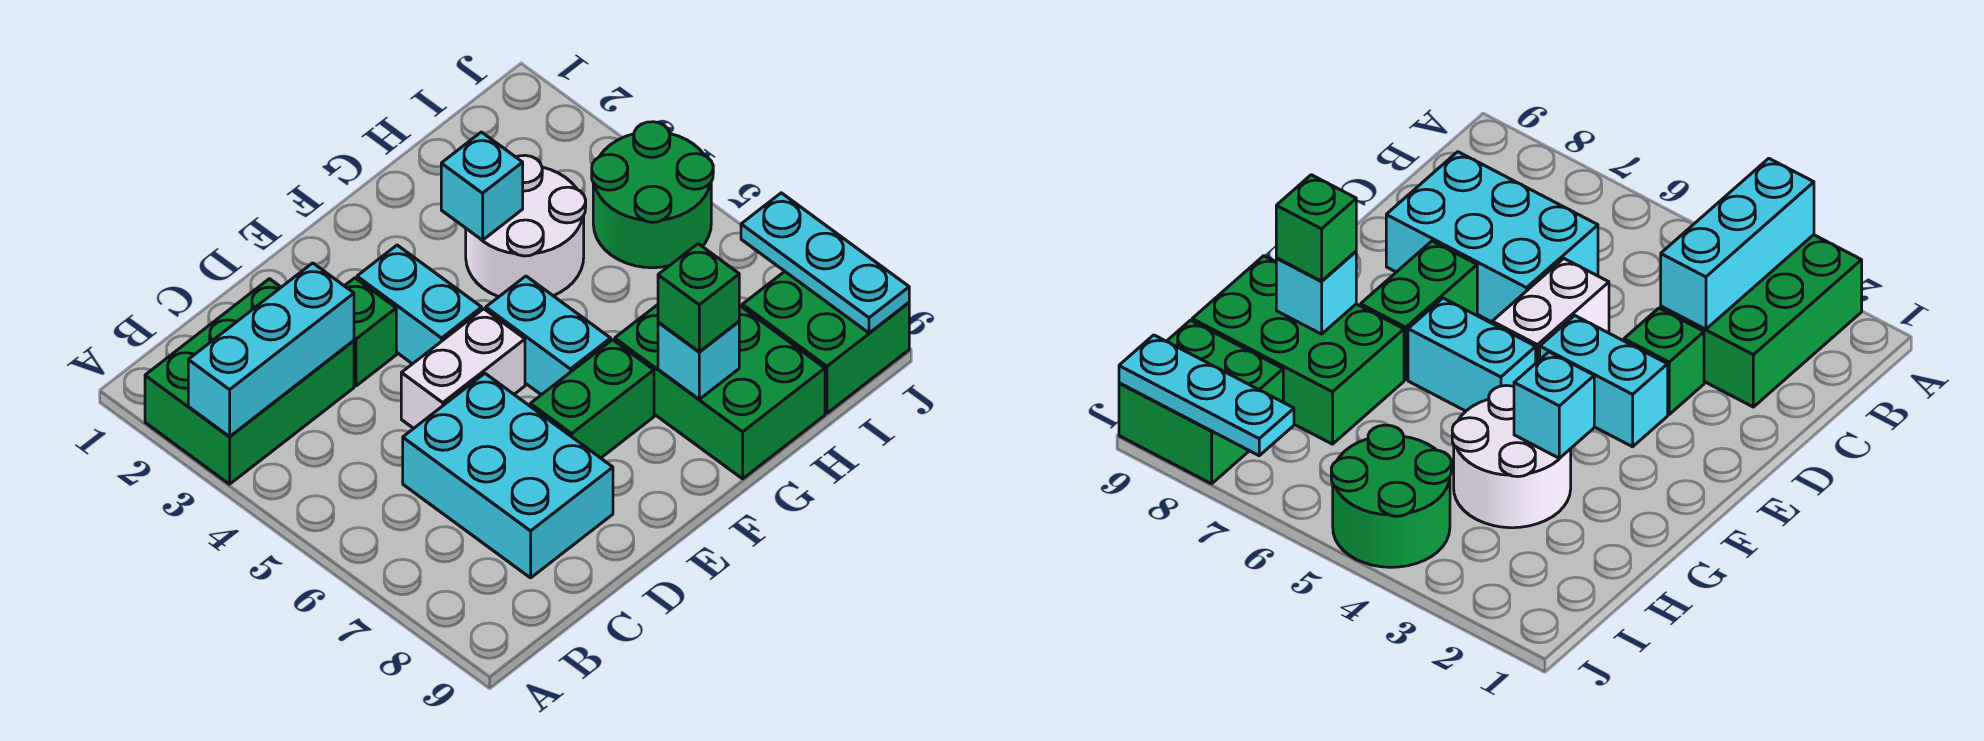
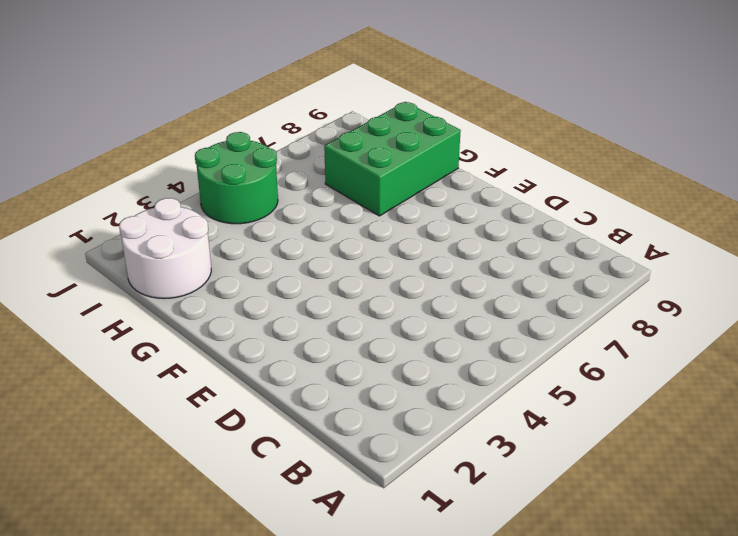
white round brick H1:I2 level 1 -> white round brick G3:H4 level 1
none -> green brick A2:C3 level 1
none -> cyan brick C6:D8 level 1
none -> green brick D3 level 1

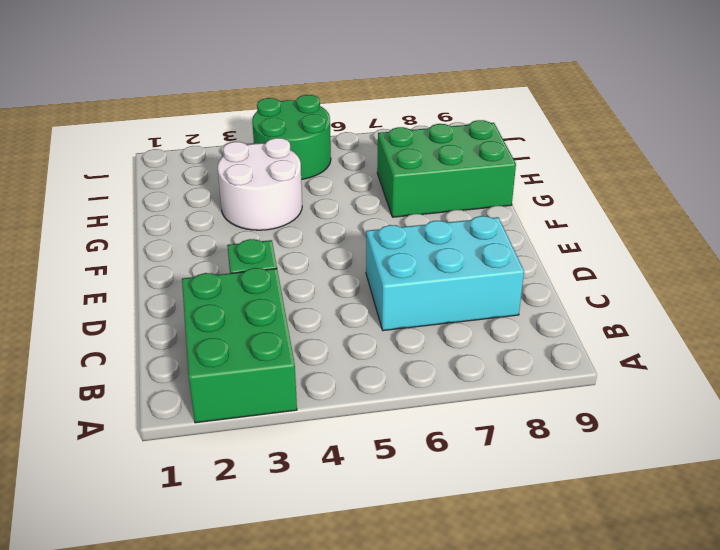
none -> white brick D5:E5 level 1
none -> cyan brick E3:E4 level 1
none -> green brick E7:F7 level 1

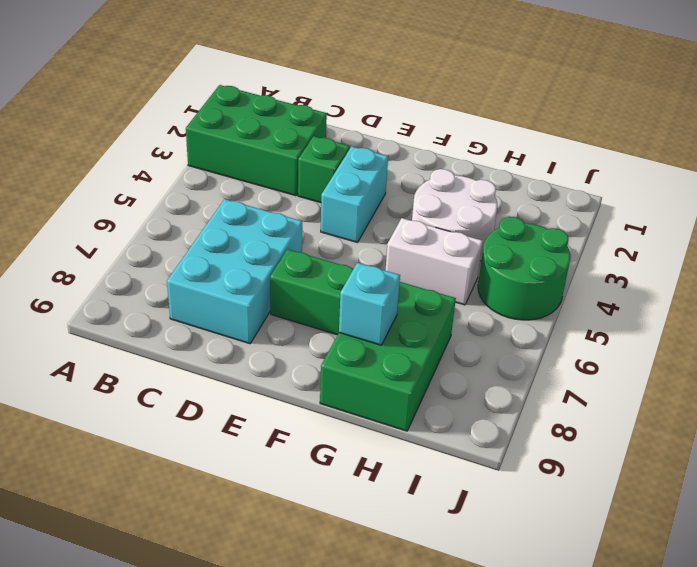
white brick G5:H5 level 1 -> white brick D5:E5 level 1
none -> cyan brick F5:F6 level 1
none -> green brick I8:J9 level 1
none -> cyan brick A3:C3 level 2

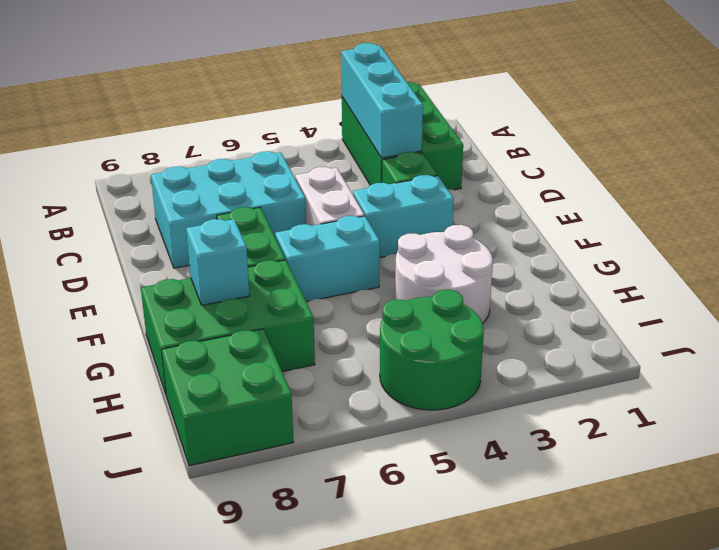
none -> cyan brick G3 level 2
none -> cyan plate J7:J9 level 2
none -> green brick G8 level 3

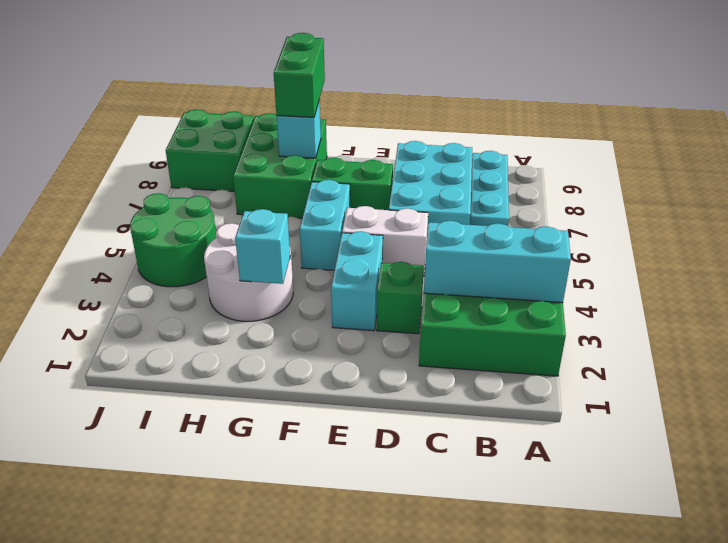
cyan plate B7:B9 level 1 -> cyan plate J7:J9 level 2
green brick G8:G9 level 3 -> green brick G8 level 3

